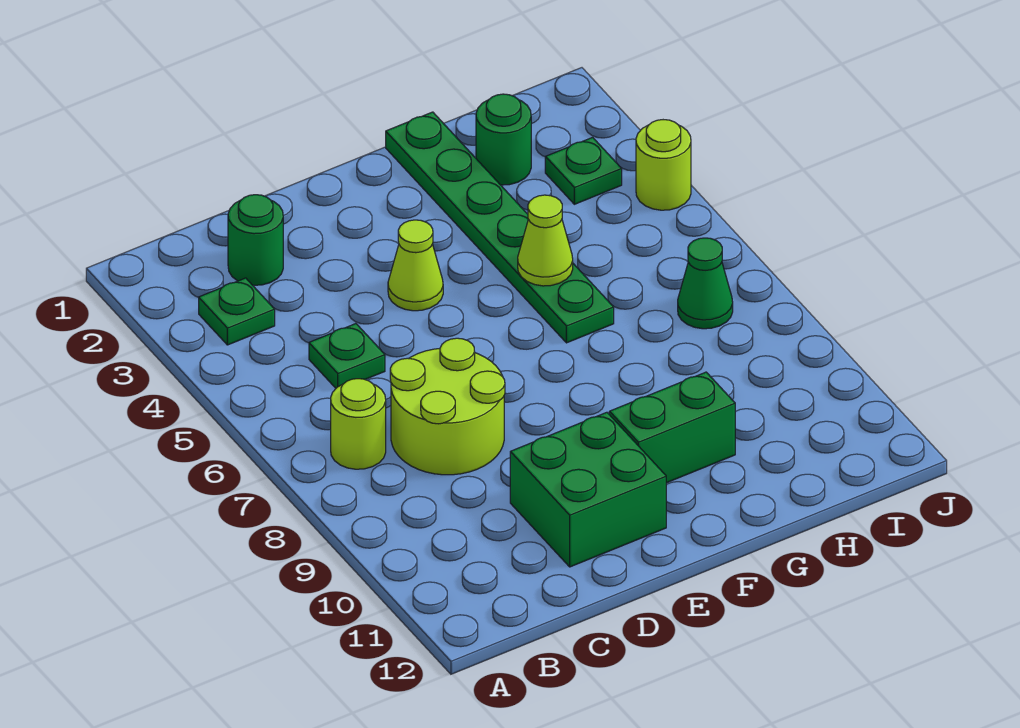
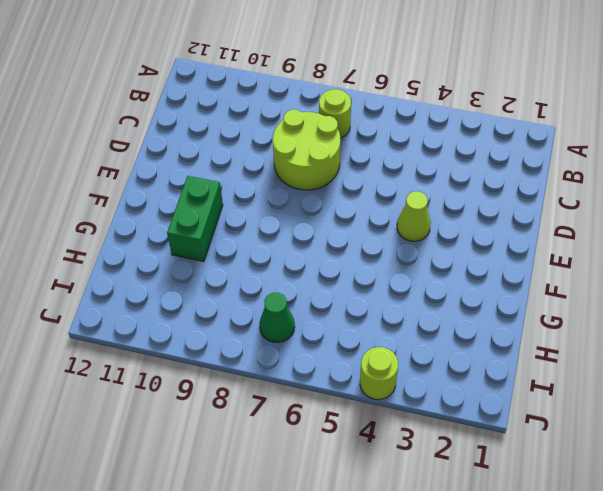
none -> green plate B3 level 1
none -> green round brick C2 level 1
none -> green plate C5 level 1

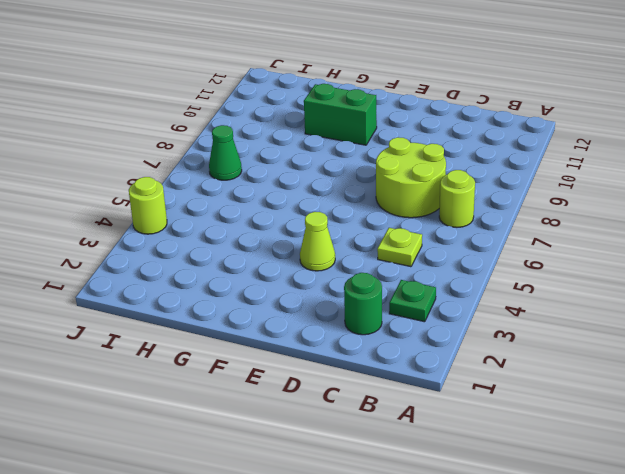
lime plate C5 level 1 -> green plate C5 level 1
none -> green brick D10:E11 level 1
none -> green plate G1:G6 level 1
none -> green round brick H2 level 1

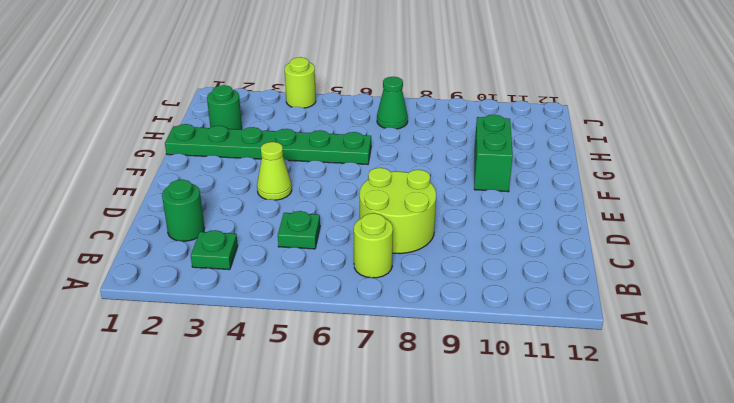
none -> green brick D10:E11 level 1
none -> green plate I3 level 1
none -> lime cone G5 level 2

